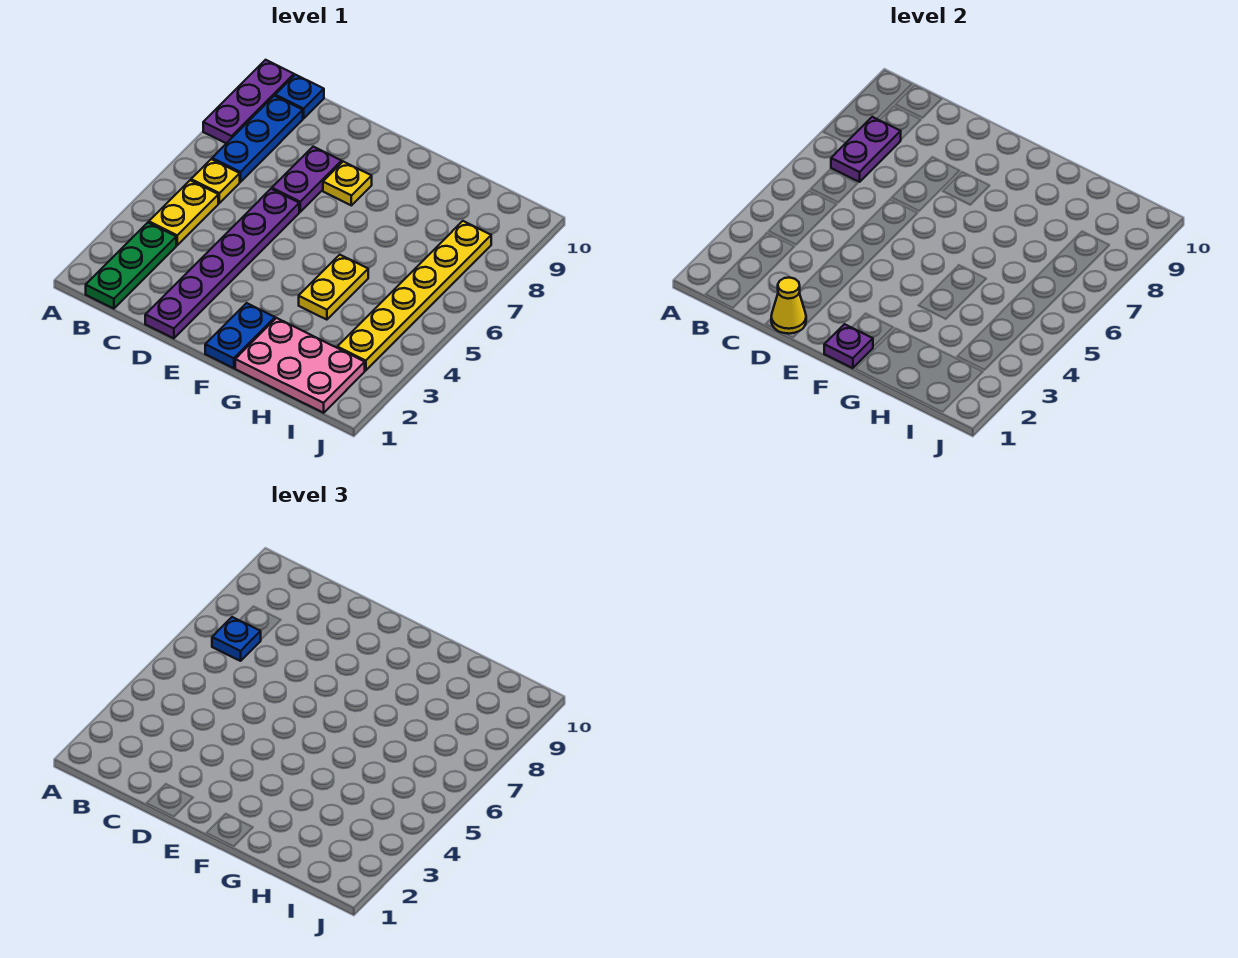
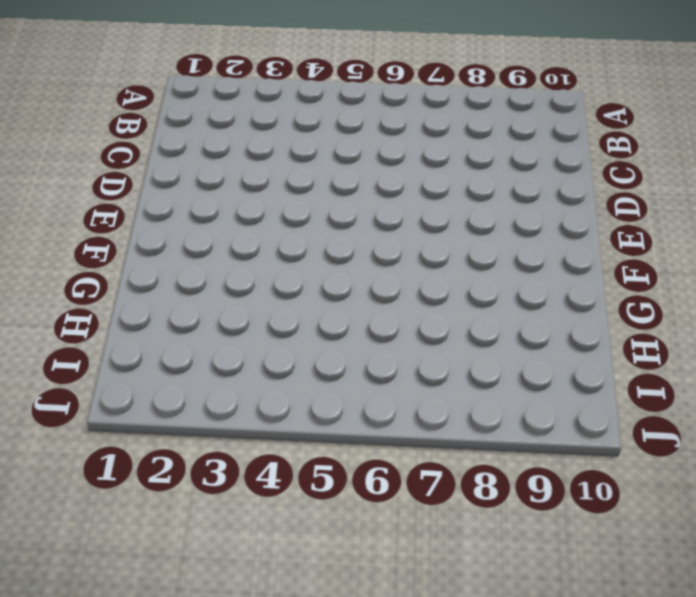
none -> purple plate A8:A10 level 1
none -> green plate B1:B3 level 1
none -> yellow plate B4:B5 level 1

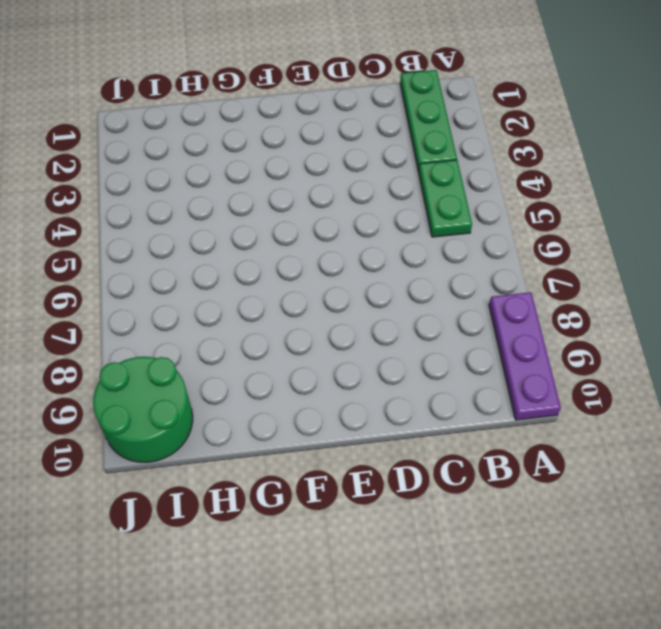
green plate B4:B5 level 1 -> yellow plate B4:B5 level 1
green round brick I9:J10 level 1 -> none
none -> yellow plate B6 level 1
none -> blue plate B7:B9 level 1
none -> blue plate B10 level 1

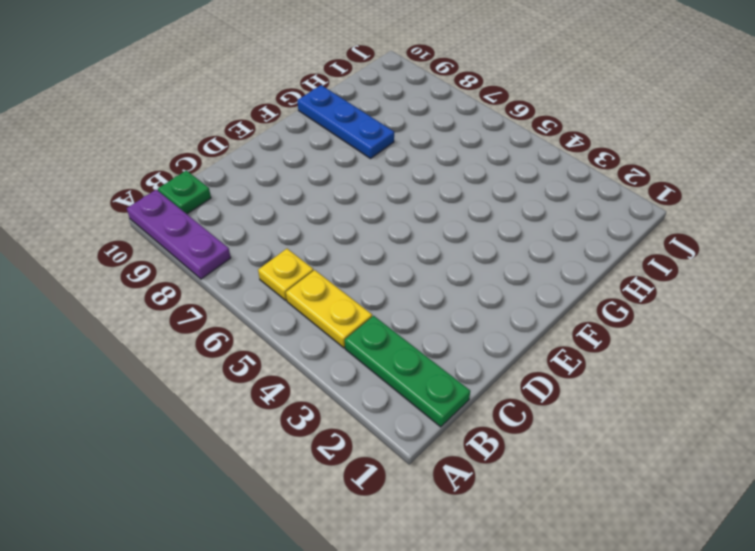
green plate B10 level 1 -> blue plate B10 level 1
blue plate G8:G10 level 1 -> blue plate B7:B9 level 1
none -> purple plate D1:D6 level 1
none -> purple plate D7:D8 level 1
none -> yellow plate E8 level 1

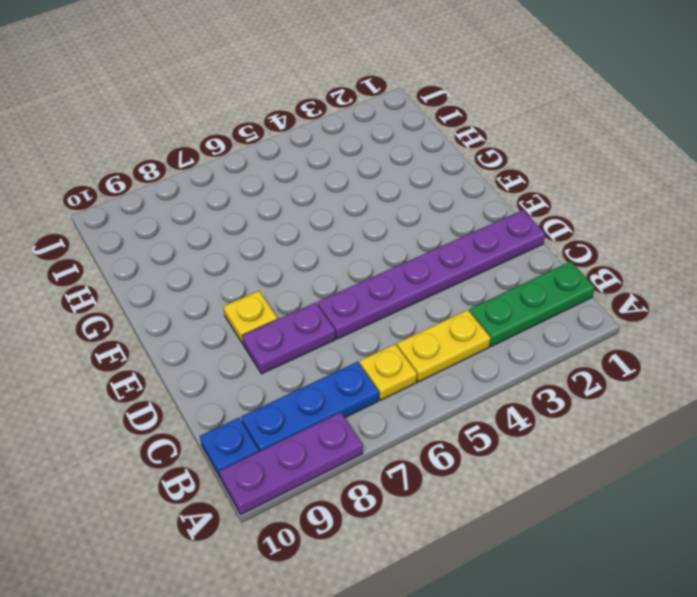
none -> blue plate F1:F2 level 1
none -> pink plate G1:I2 level 1
none -> yellow plate G4:G5 level 1

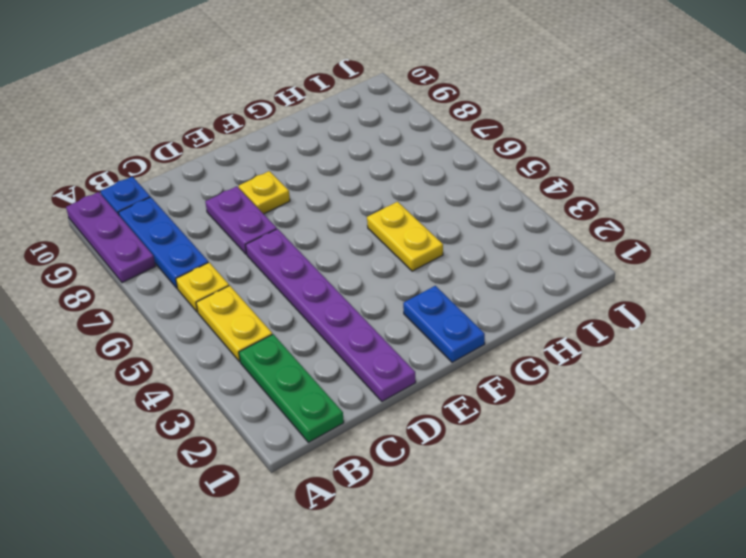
none -> pink plate G1:I2 level 1
none -> yellow plate I3:I8 level 1
none -> purple plate B7:B8 level 2

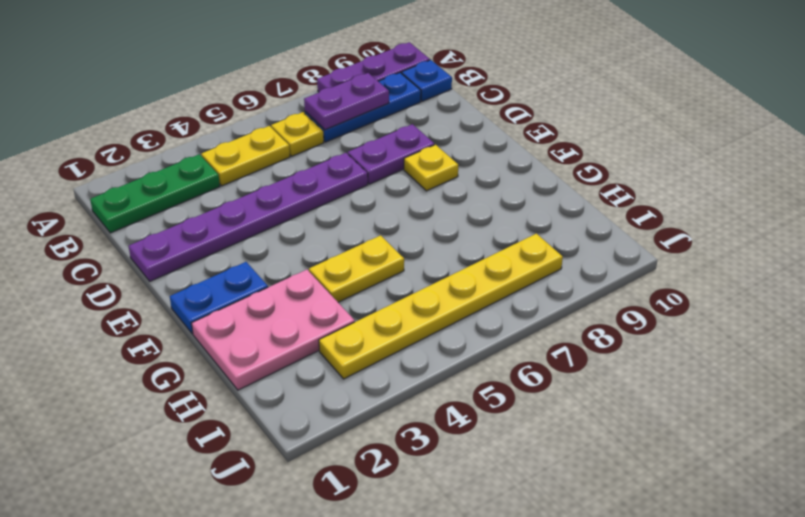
pink plate G1:H3 level 1 -> pink plate G1:I2 level 1
none -> yellow cone D1 level 2
none -> purple plate F1 level 2
none -> blue plate B7 level 3

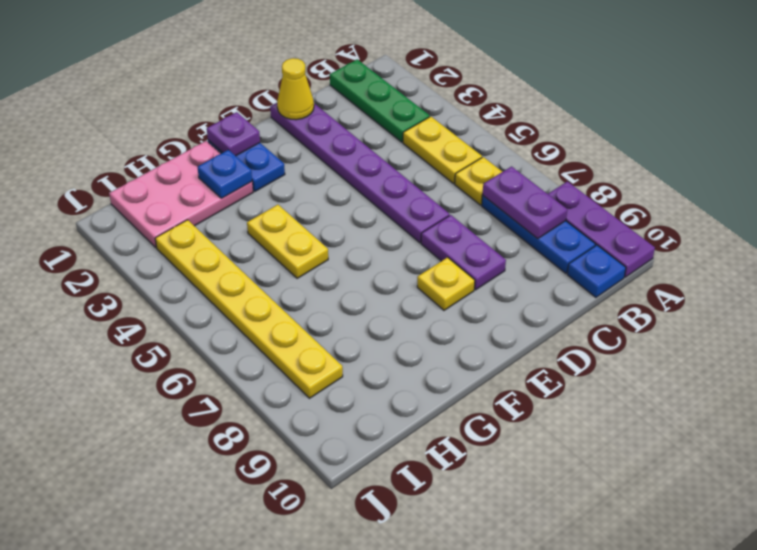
blue plate G2 level 2 -> blue plate B7 level 3

